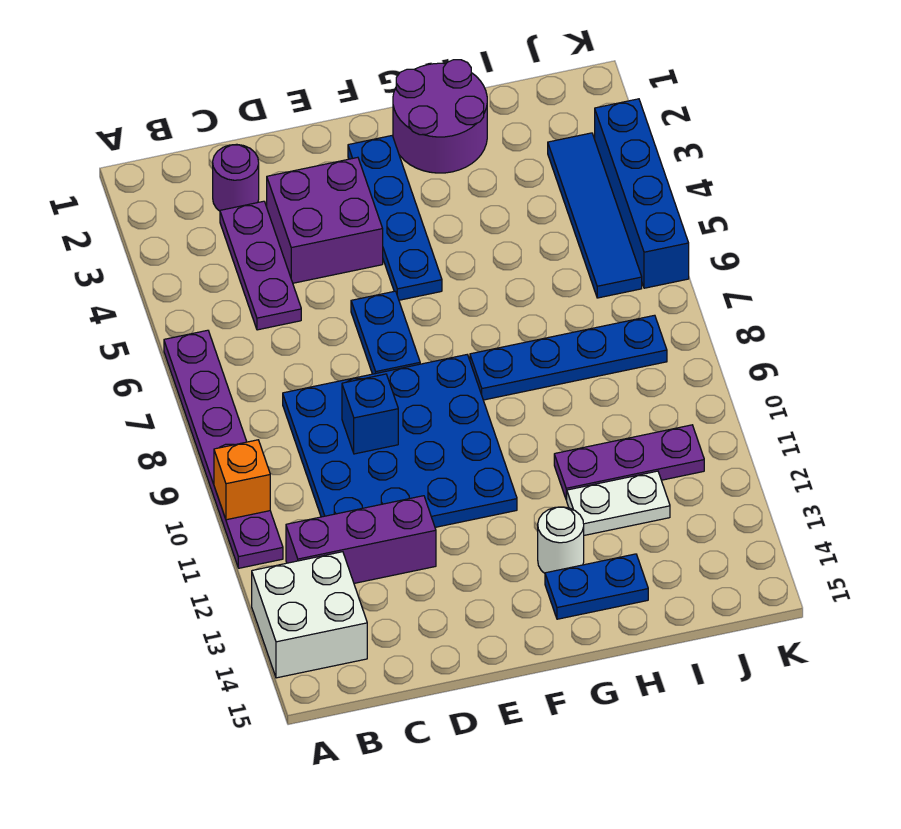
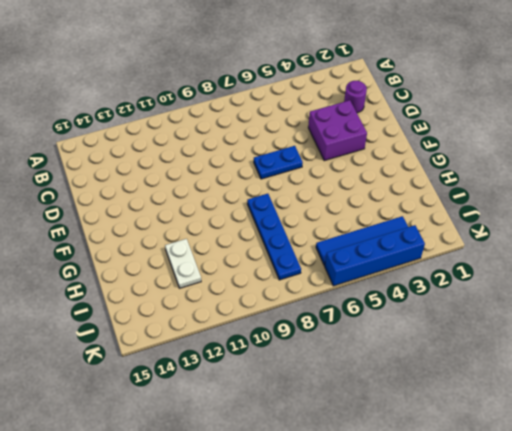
none -> purple plate A6:A11 level 1
none -> white brick A13:B14 level 1
none -> purple brick B12:D12 level 1

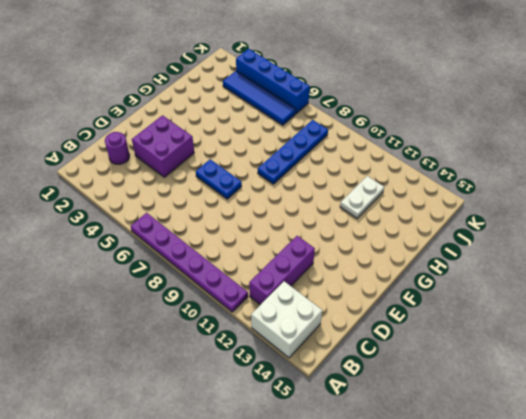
none -> purple plate C3:C5 level 1
none -> blue plate C8:F11 level 1
none -> blue plate F2:F5 level 1

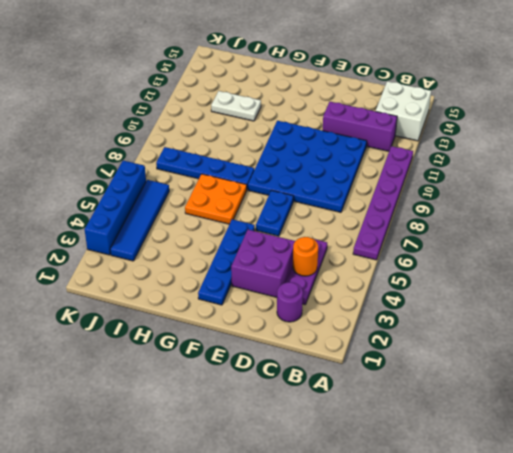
orange round brick C4 level 2 -> none
orange plate G6:H7 level 1 -> none
none -> purple round brick G1:H2 level 1
none -> white round brick G13 level 1
none -> blue plate G14:H14 level 1

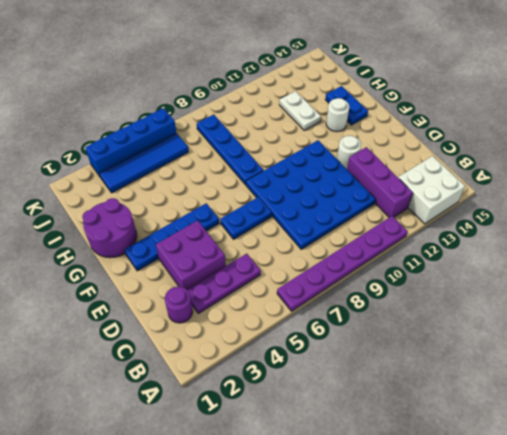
white round brick E12 level 1 -> none
none -> purple plate H11:J11 level 1
none -> orange brick A10 level 2
none -> blue brick D9 level 2

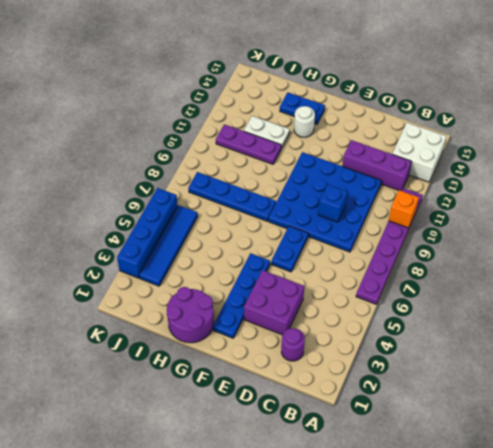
none -> purple plate C3:C5 level 1

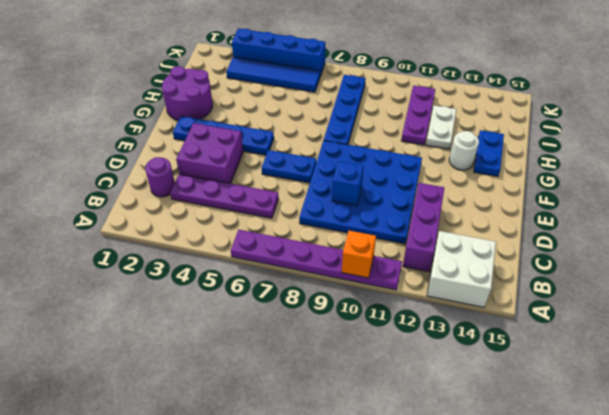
purple plate C3:C6 level 1 -> purple plate C3:C5 level 1

